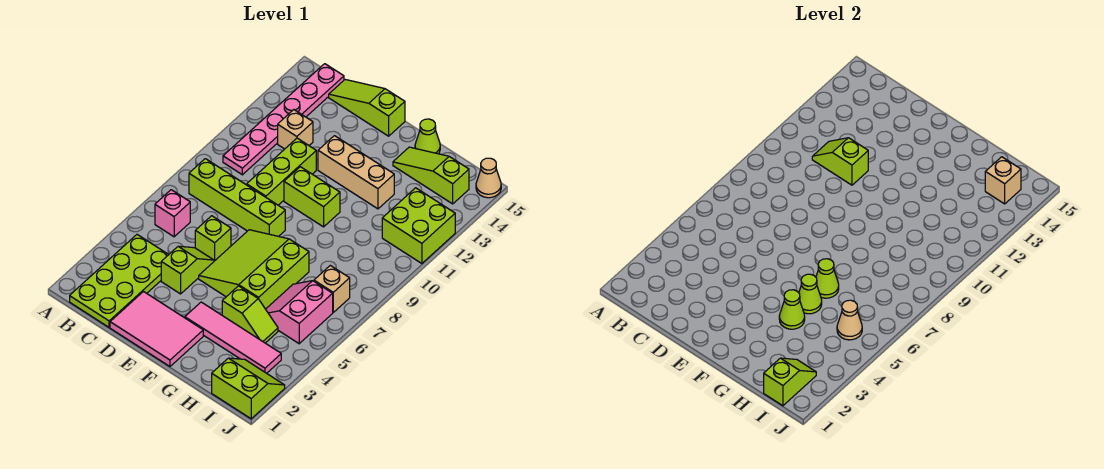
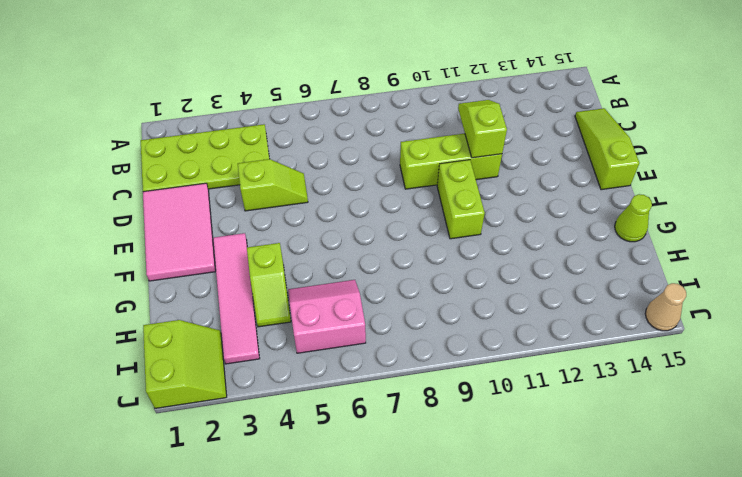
none -> pink brick B6 level 1
none -> lime brick B8:E8 level 1
none -> pink plate B10:B15 level 1

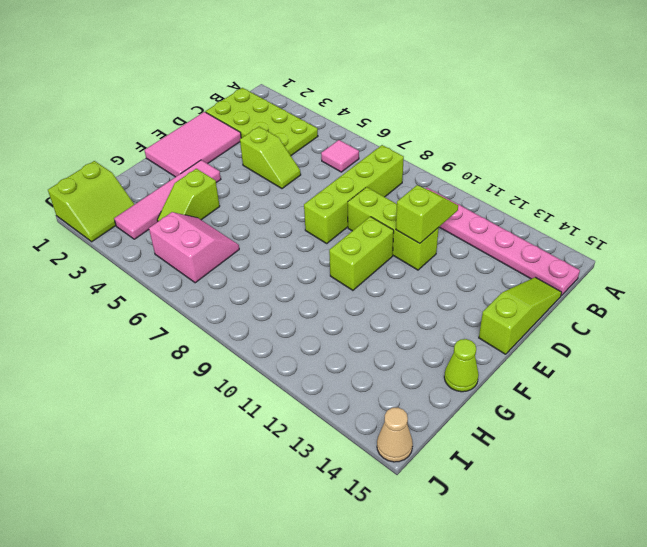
pink tile B6 level 1 -> pink brick B6 level 1
none -> tan brick C12 level 1
none -> lime brick D6 level 1
none -> lime slope E5:G7 level 1 top G

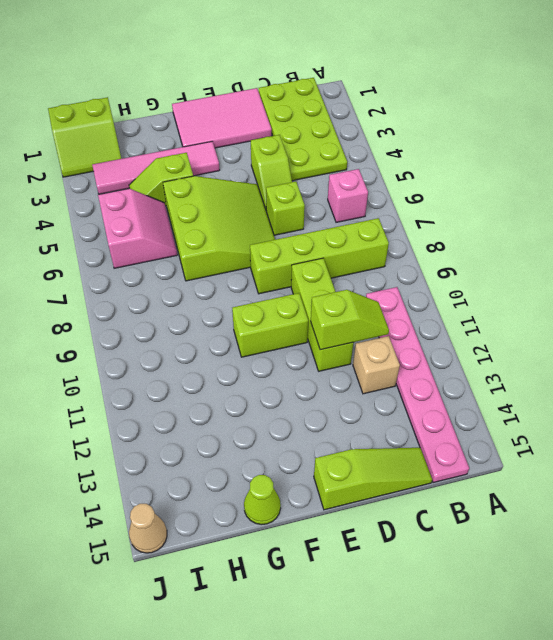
none -> tan brick E12:G12 level 1
none -> lime slope G14:I14 level 1 top I
none -> tan brick I7 level 1

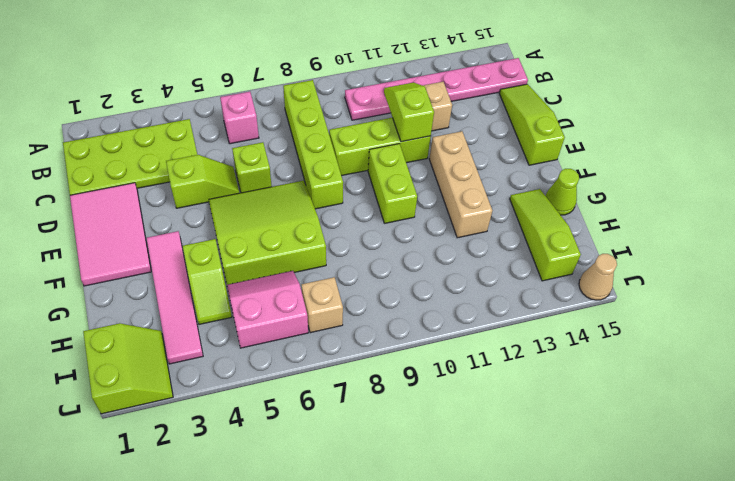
none -> lime brick I11:J12 level 1
none -> lime cone G4 level 2
none -> lime cone G5 level 2

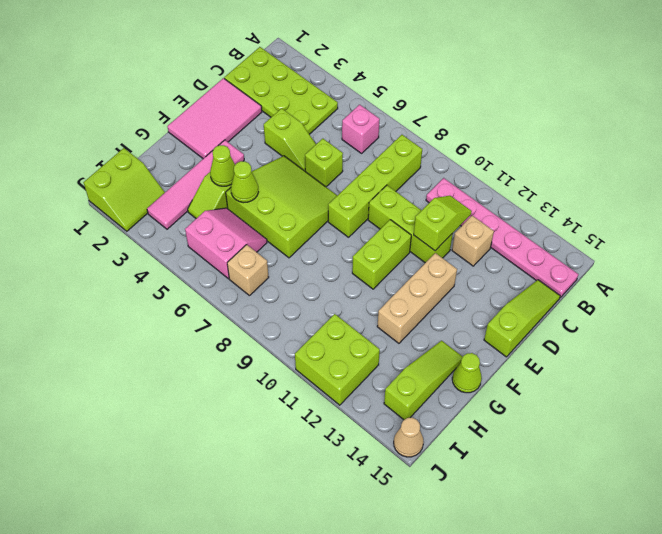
none -> lime cone G6 level 2
none -> lime slope I1:I2 level 2 top 1
none -> tan cone I5 level 2

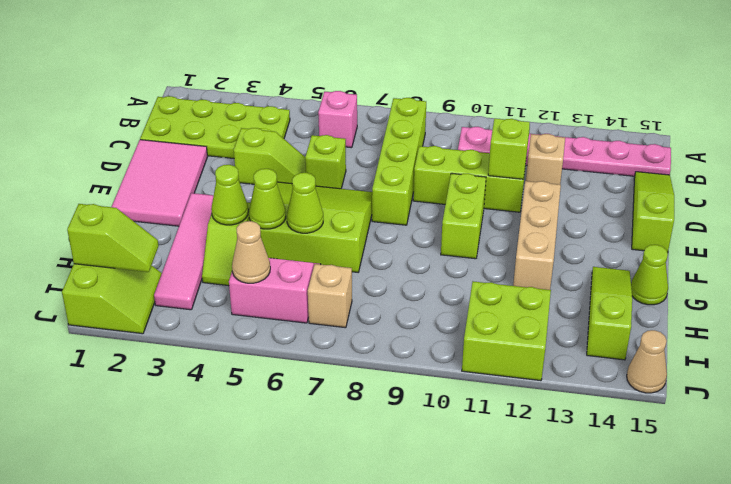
none -> tan brick I14 level 2

